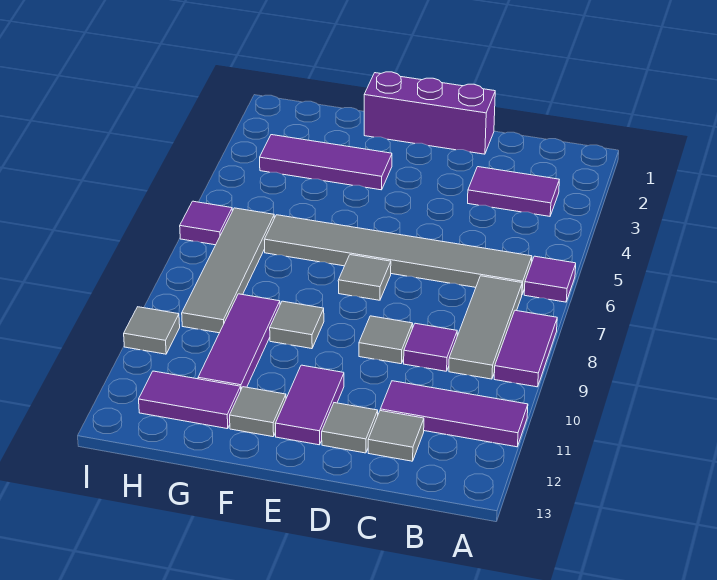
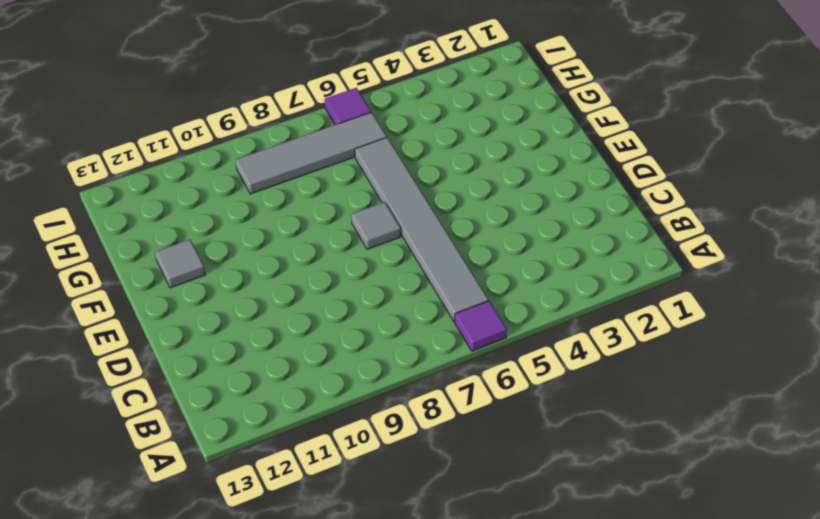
none -> purple tile A8:A9 level 1
none -> purple tile A11:C11 level 1
none -> purple tile B3:C3 level 1

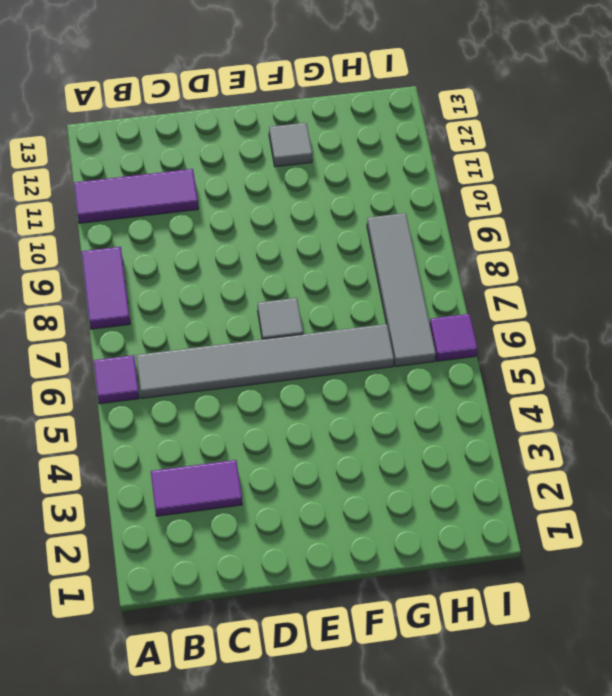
none -> grey tile B7:B9 level 1
none -> purple tile C9 level 1
none -> grey tile C12 level 1

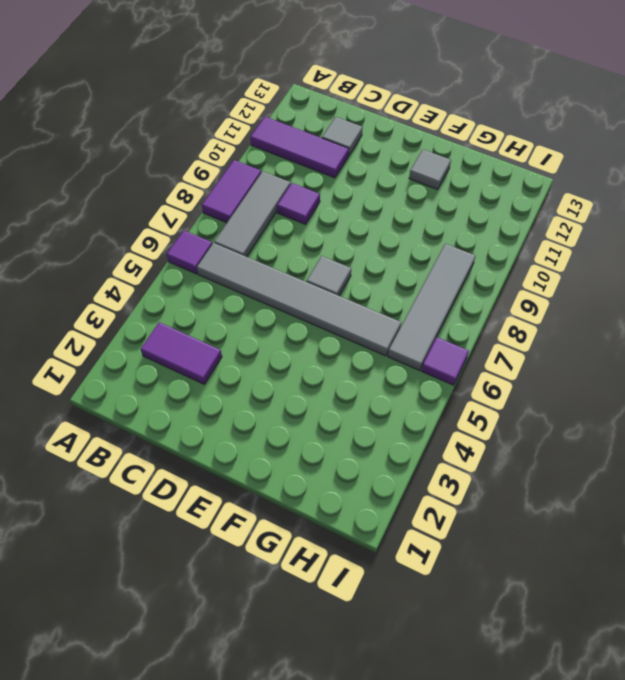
none -> purple brick D1:F1 level 1
none -> grey tile D9 level 1
none -> grey tile D12 level 1

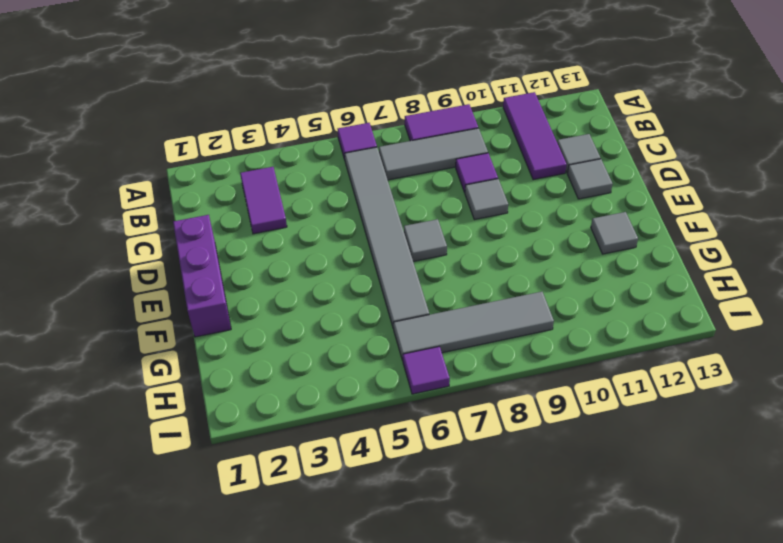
none -> purple tile E11:E12 level 1
none -> purple tile F3:H3 level 1
none -> grey tile F9 level 1

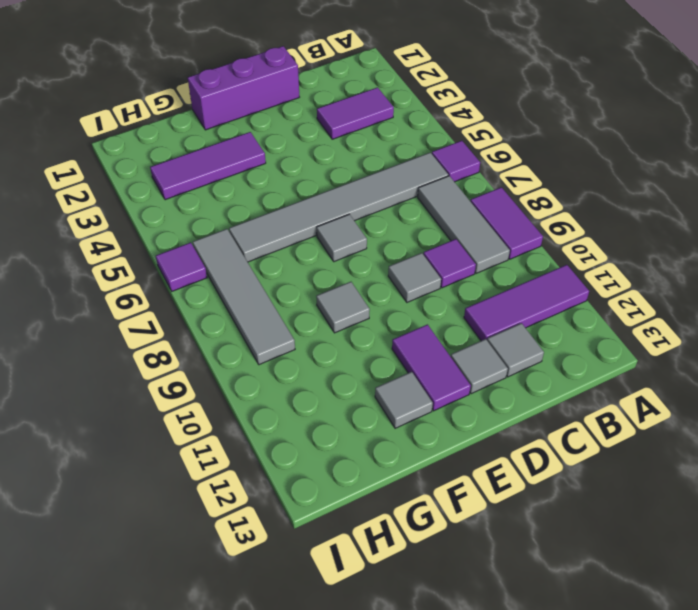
none -> purple tile G9:G11 level 1
none -> purple tile G12:H12 level 1
none -> grey tile I10 level 1

